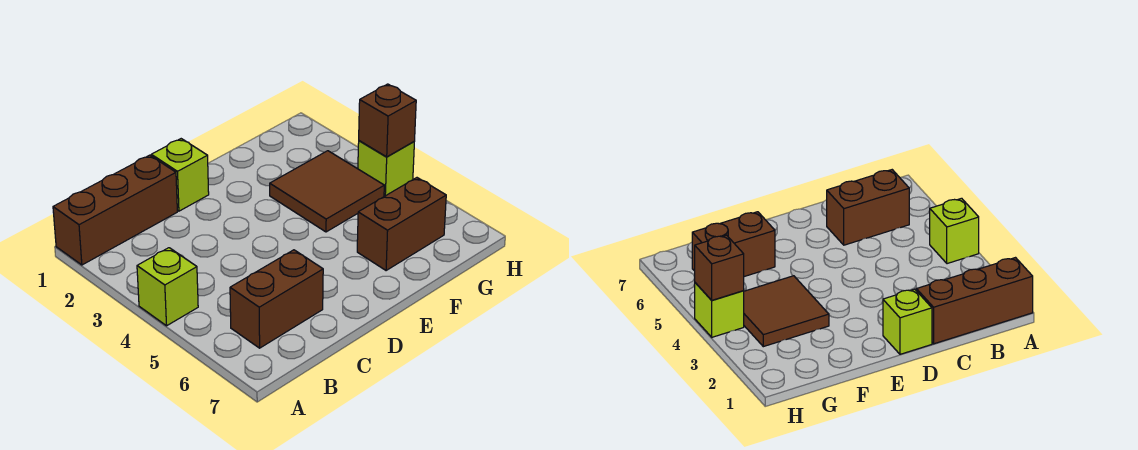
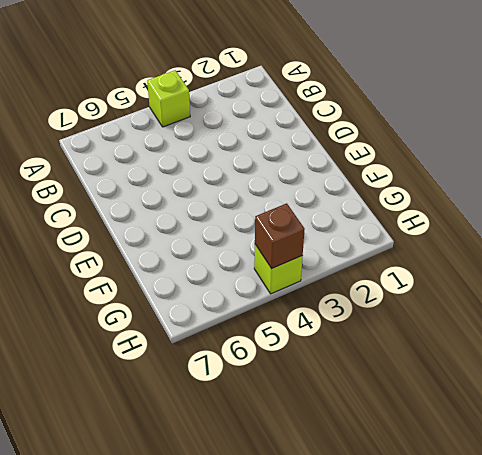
none -> brown brick A1:C1 level 1
none -> brown brick B6:C6 level 1

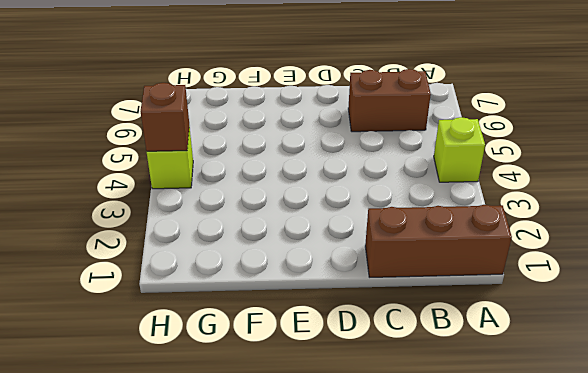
none -> lime brick D1 level 1
none -> brown tile F3:G4 level 1

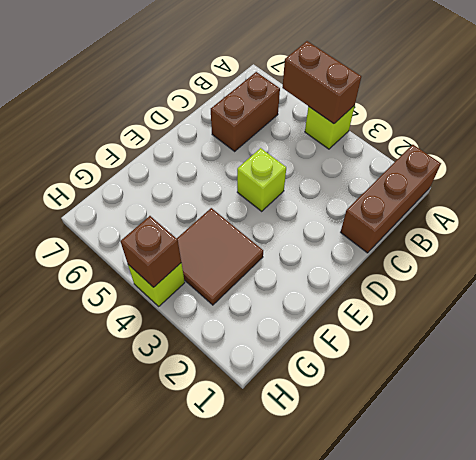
brown brick A4:A5 level 2 -> brown brick F6:G6 level 1
lime brick D4 level 1 -> lime brick D1 level 1

